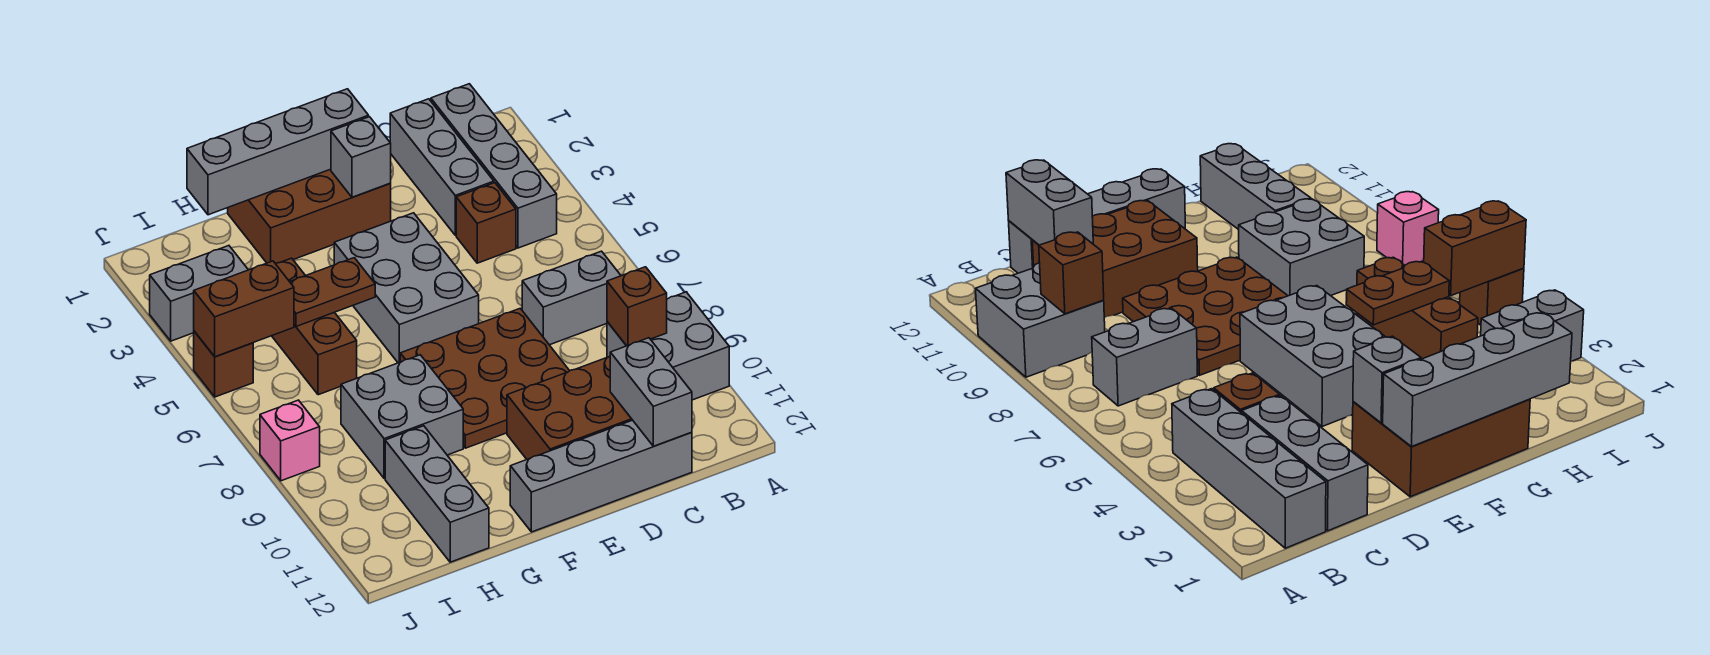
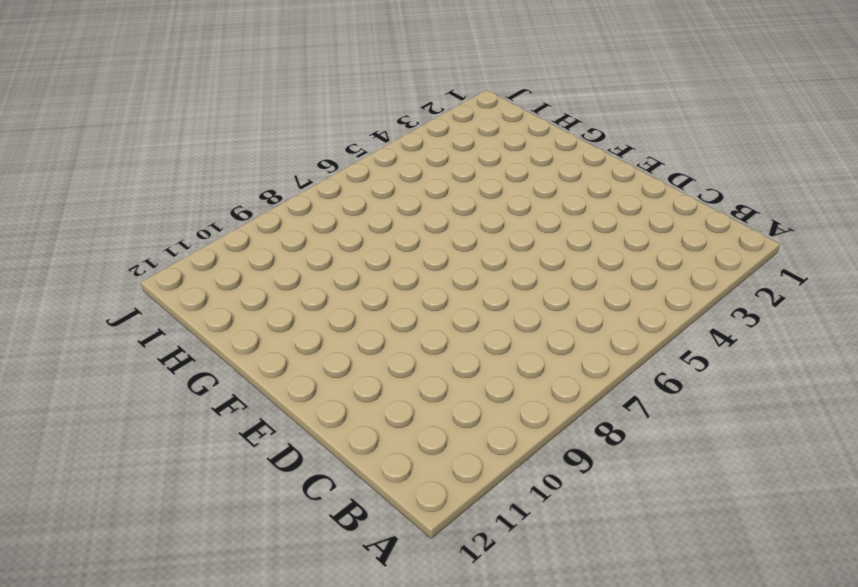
none -> grey brick A9:B10 level 1
none -> grey brick B1:B4 level 1
none -> grey brick B7:C7 level 1

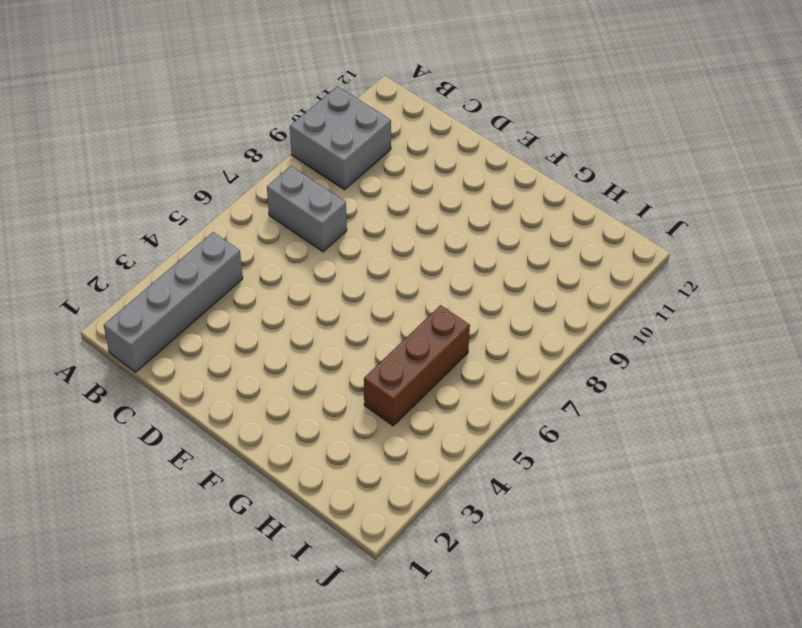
none -> grey brick C1:C3 level 1
none -> brown brick C4 level 1
none -> brown brick C10:E11 level 1

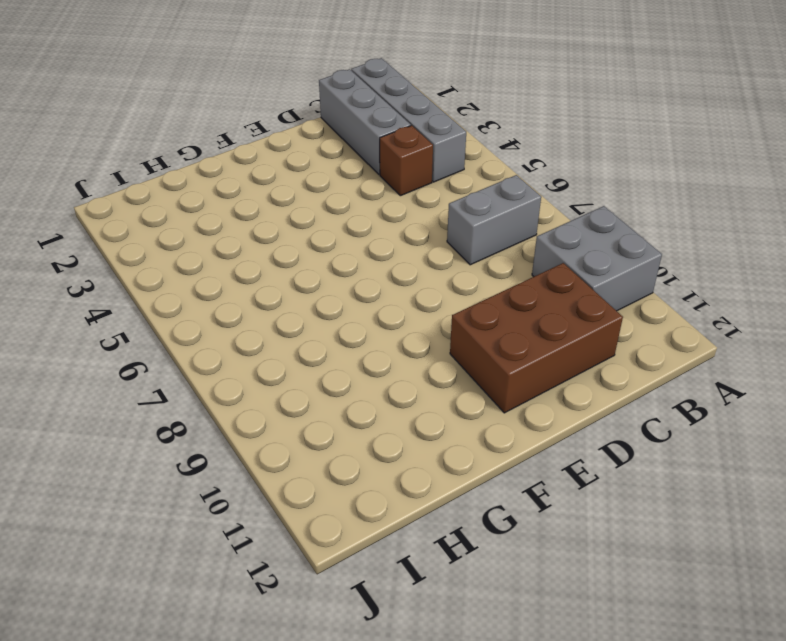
none -> grey brick C12:F12 level 1
none -> brown plate D7:F9 level 1
none -> brown brick E1:G2 level 1

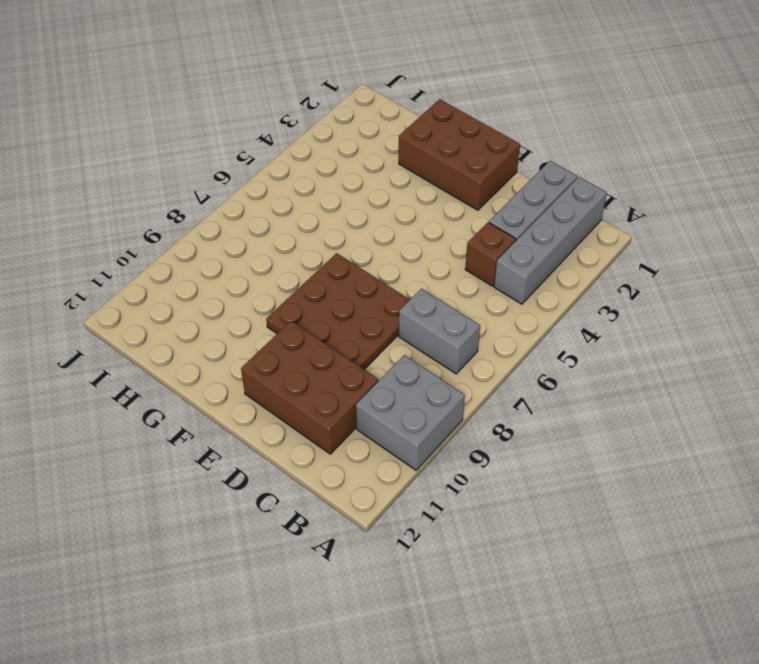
none -> grey brick C12:F12 level 1
none -> grey brick E4:F6 level 1
none -> grey brick G8:H9 level 1

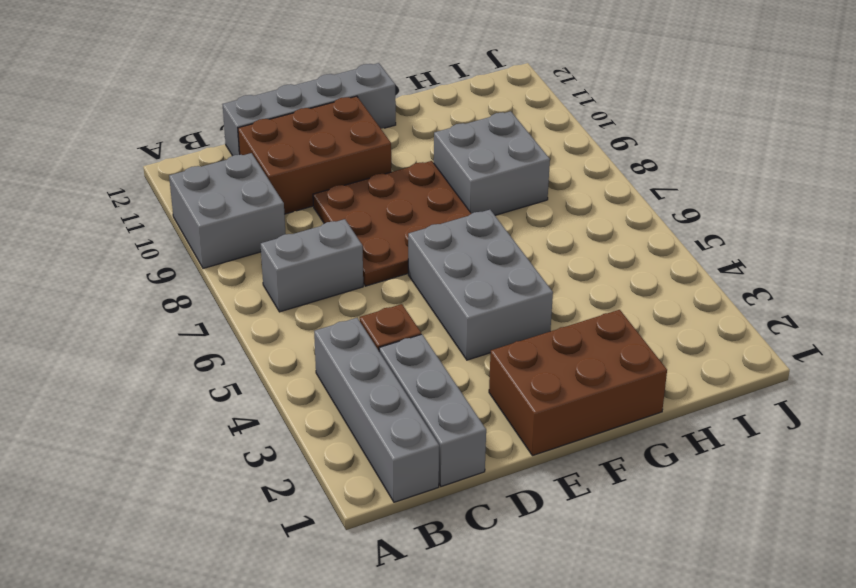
none -> brown brick H4:H6 level 1
none -> grey brick H10:H12 level 1
none -> grey brick I3:J3 level 1

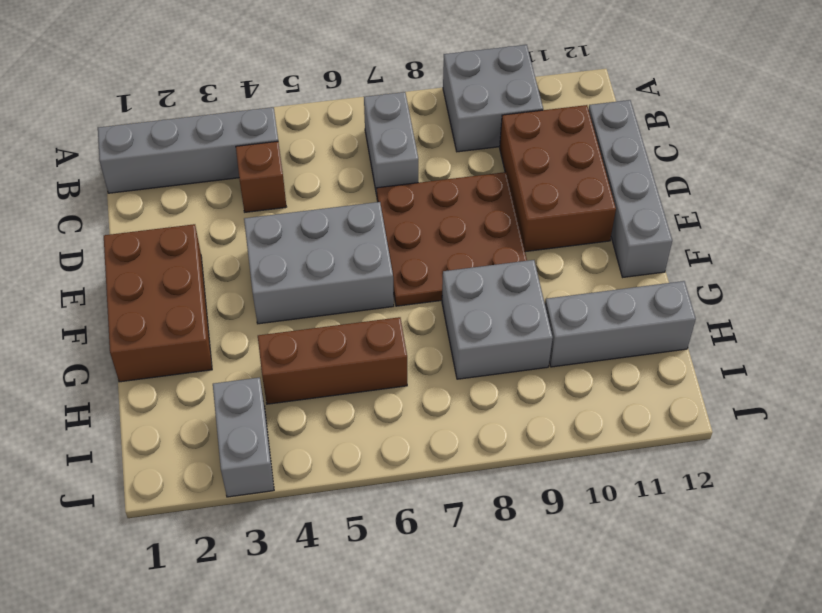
none -> grey brick C1:C3 level 1
none -> brown brick J5 level 1
none -> pink brick J8 level 1

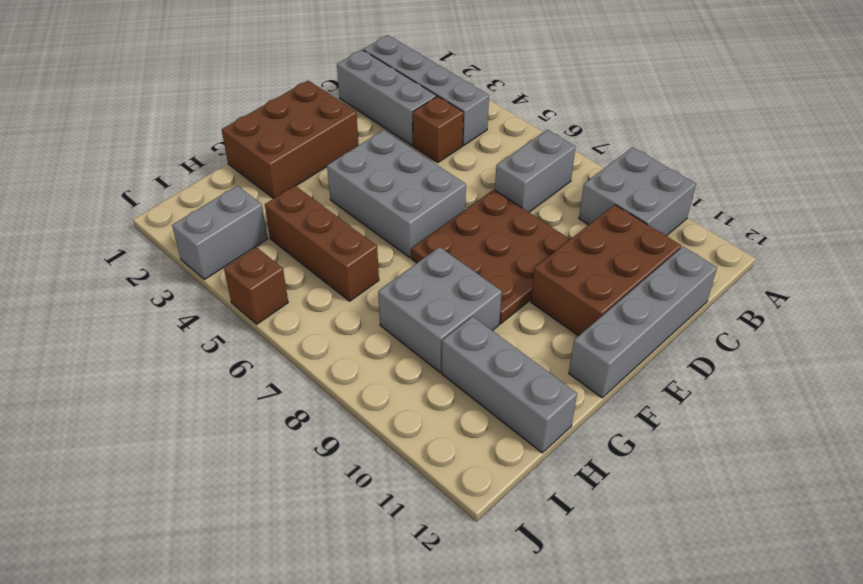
none -> pink brick J8 level 1
none -> brown brick B9 level 2
none -> grey brick C11:C12 level 2

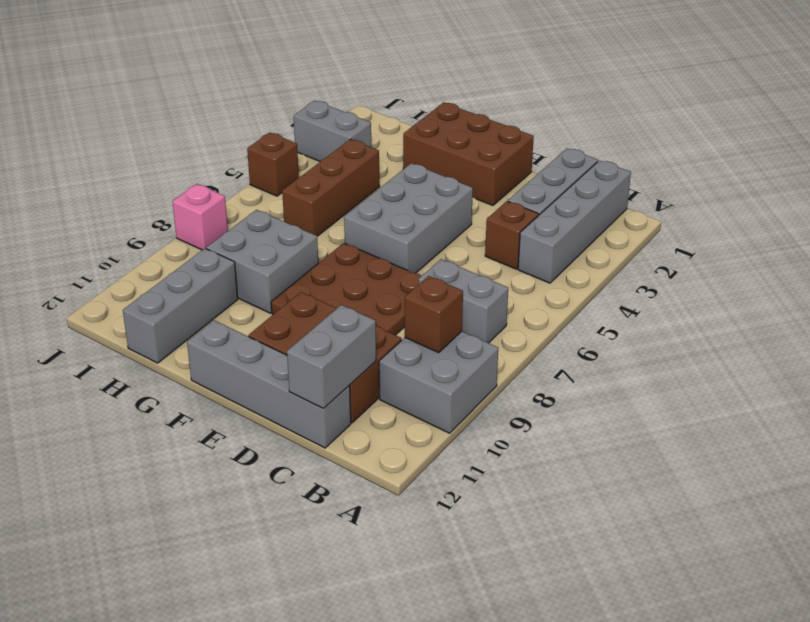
none -> grey brick E1:H1 level 2
none -> grey brick E2 level 2
none -> brown plate G5:H5 level 2

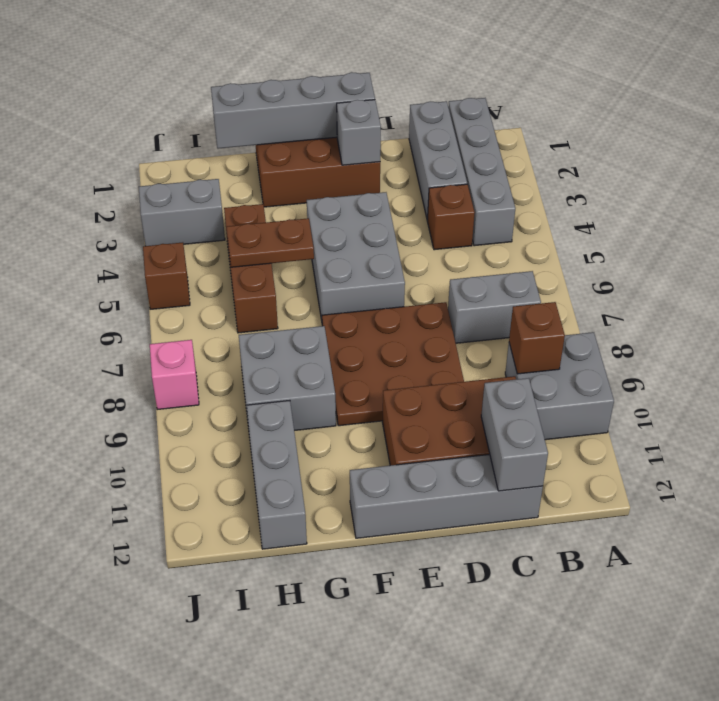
none -> brown brick I5:J5 level 2

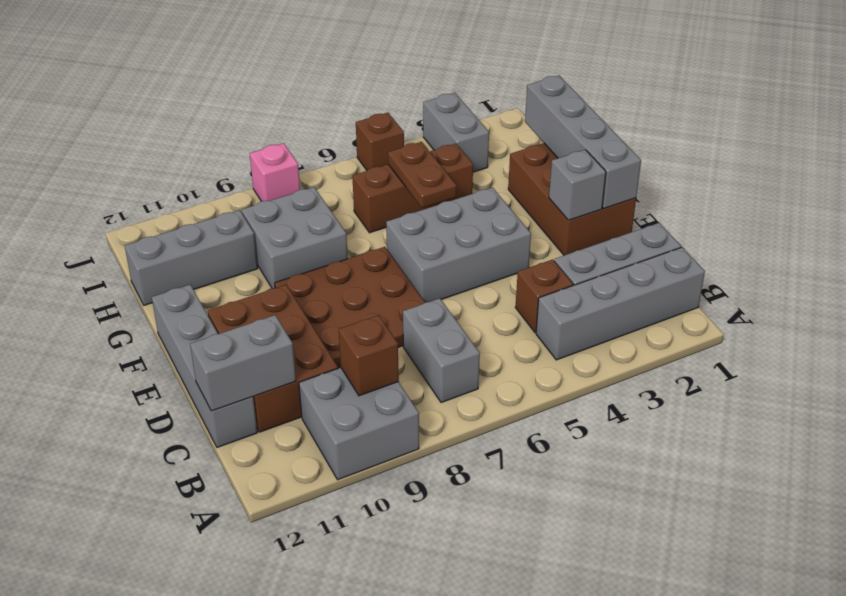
none -> brown brick I5:J5 level 2

